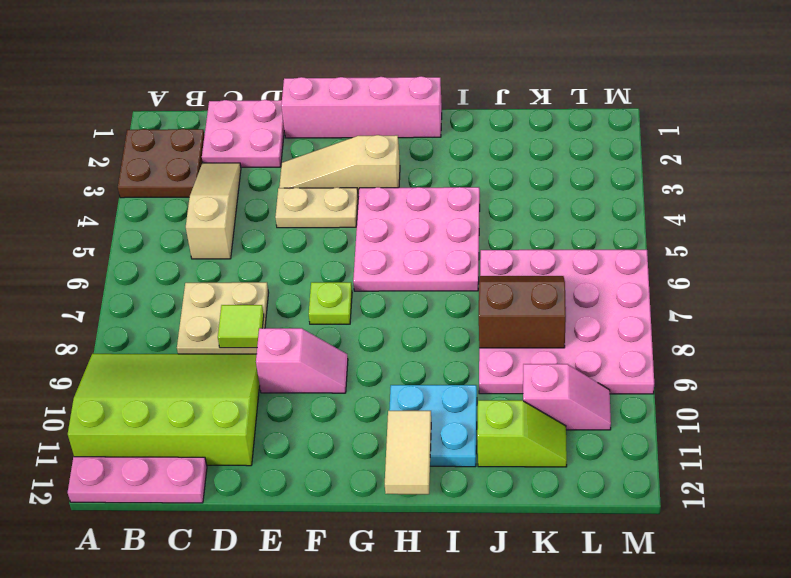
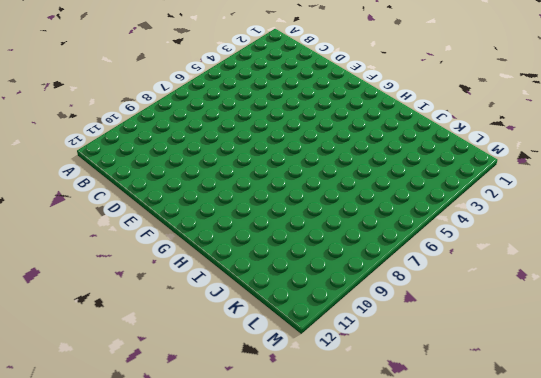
none -> brown plate A2:B3 level 1
none -> lime slope A9:D11 level 1 top 11
none -> pink plate A12:C12 level 1

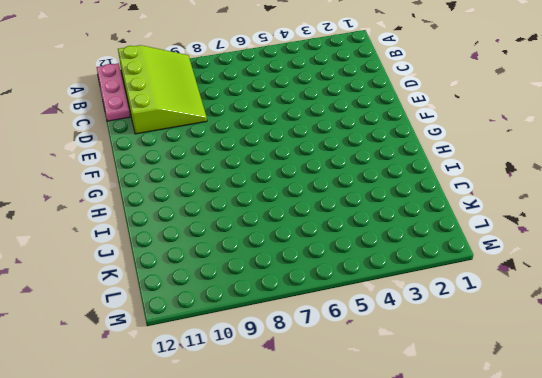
none -> brown plate A2:B3 level 1
none -> pink plate C1:D2 level 1
none -> tan slope C3:C5 level 1 top 5

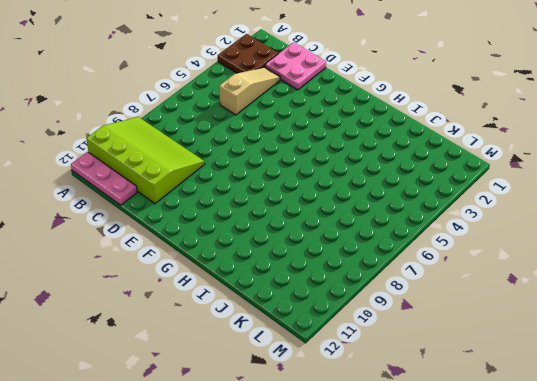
none -> tan plate C7:D8 level 1
none -> pink brick E1:H1 level 1
none -> tan slope E3:G3 level 1 top G

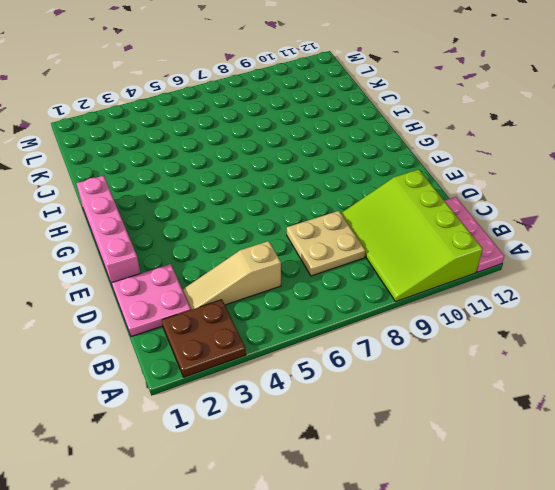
none -> tan slope E3:G3 level 1 top G
none -> tan plate E4:F4 level 1
none -> pink slope E9:F9 level 1 top E

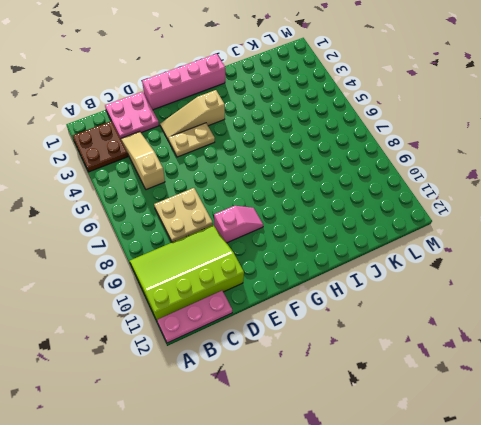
none -> lime plate F7 level 1
none -> pink plate G4:I6 level 1
none -> cyan plate H10:I11 level 1

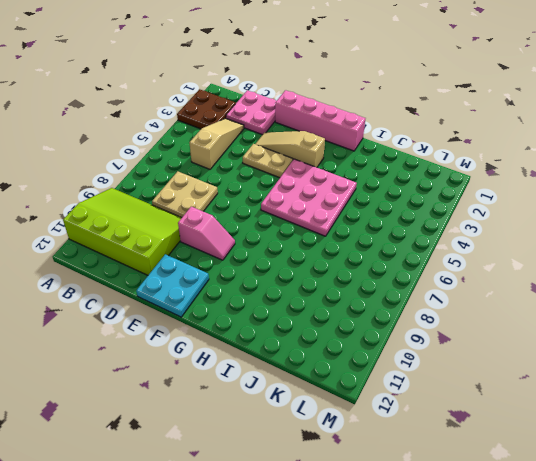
cyan plate E11:F12 level 1 -> cyan plate H10:I11 level 1
none -> pink plate A12:C12 level 1
none -> lime plate F7 level 1
none -> pink plate J6:M9 level 1

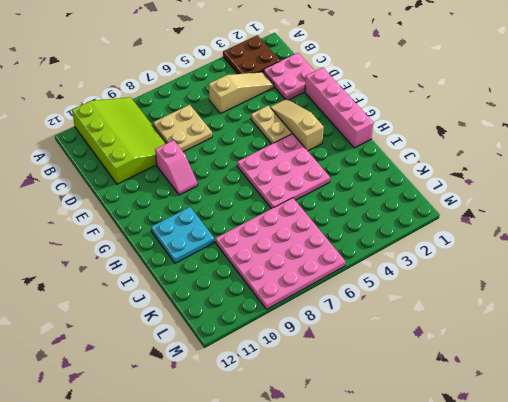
none -> pink plate A12:C12 level 1
none -> lime plate F7 level 1
none -> lime slope J11:K11 level 1 top J

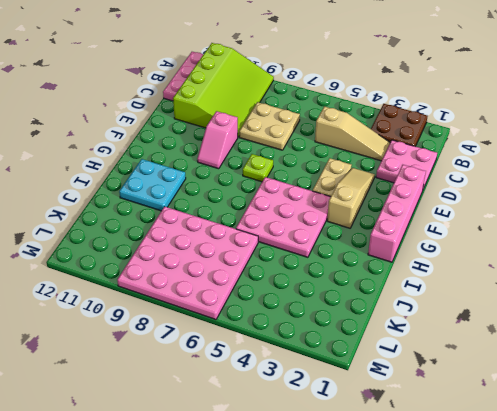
none -> lime slope J11:K11 level 1 top J
none -> pink slope K10:L10 level 1 top K
none -> lime tile D8 level 2

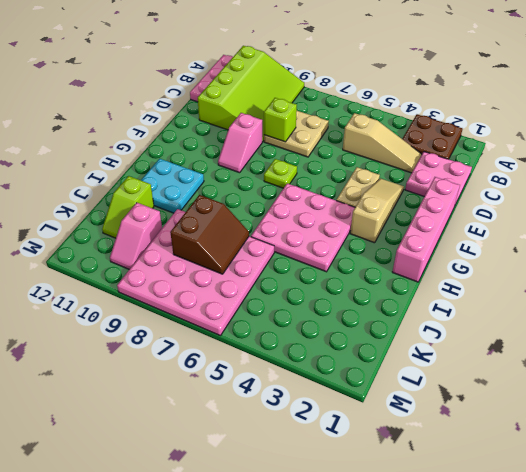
lime brick D8 level 2 -> lime tile D8 level 2
none -> tan tile H11:H12 level 2

